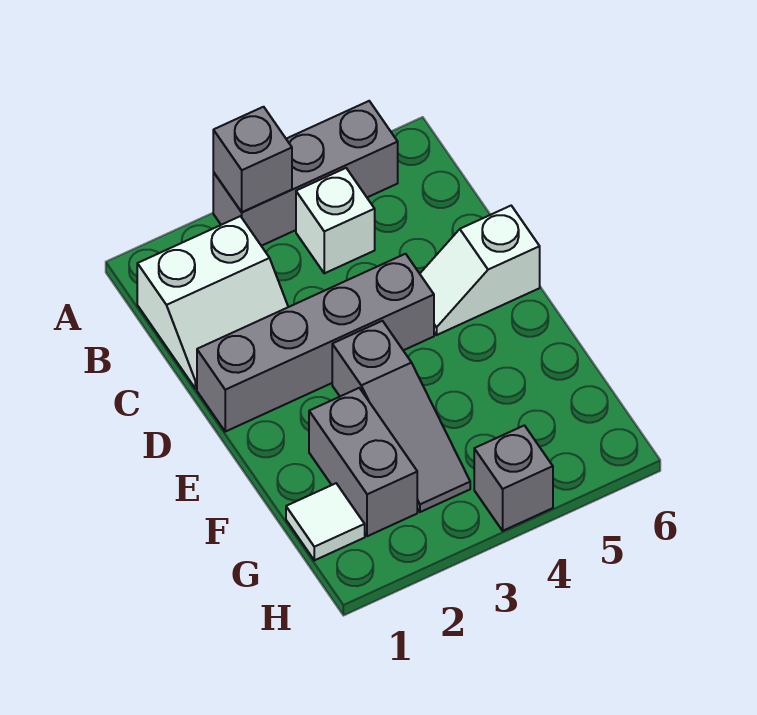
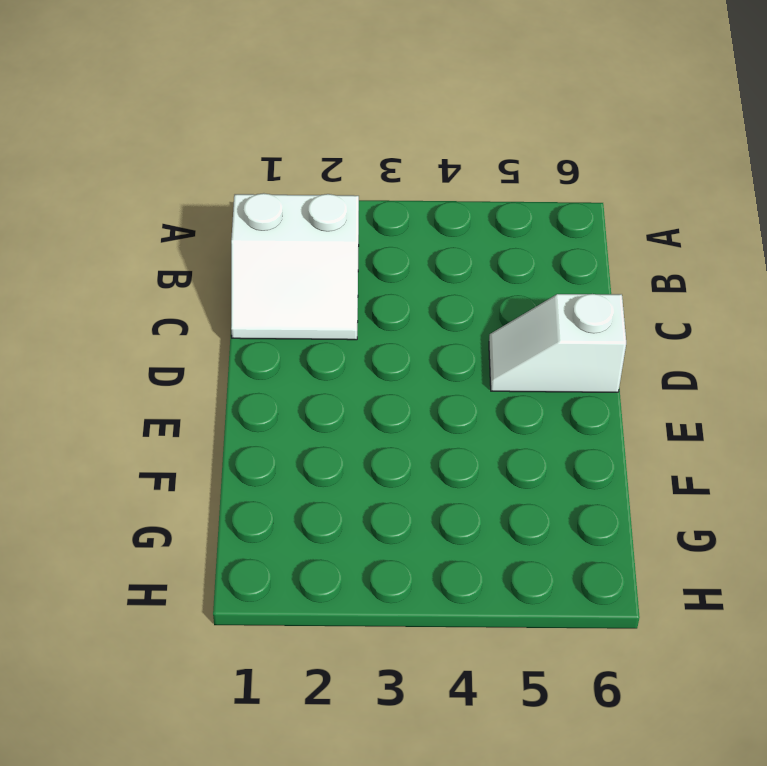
none -> grey brick A3:A5 level 1
none -> white brick B4 level 1

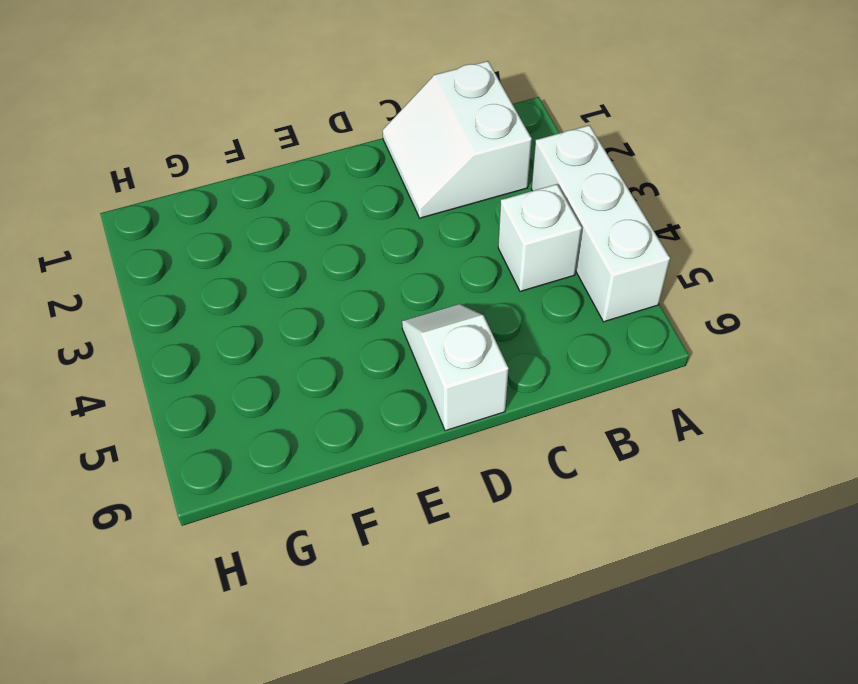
white brick A3:A5 level 1 -> grey brick A3:A5 level 1
none -> grey brick D1:D4 level 1
none -> grey slope E3:G3 level 1 top E

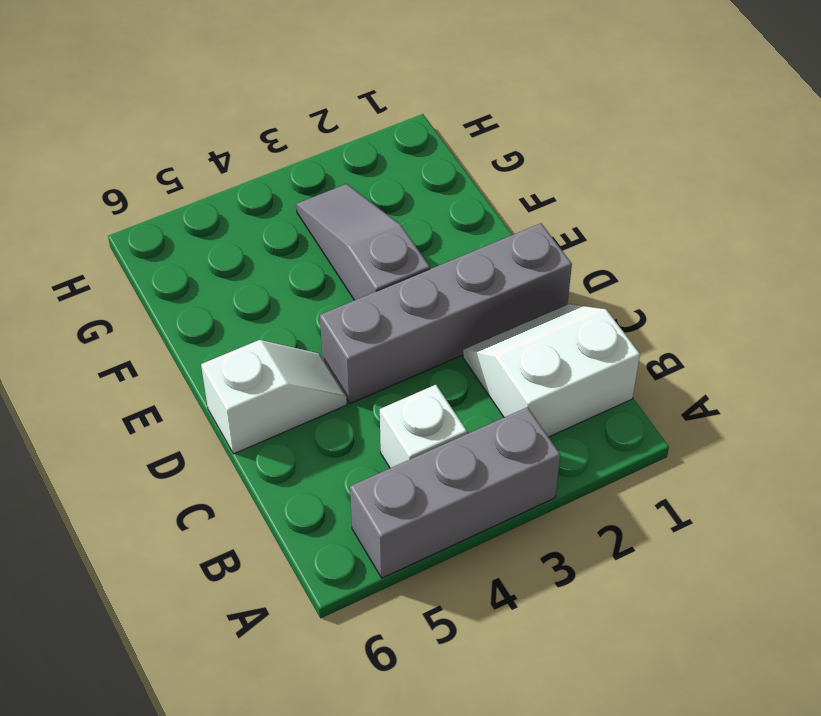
none -> grey brick F2:G2 level 1
none -> white tile G1 level 1

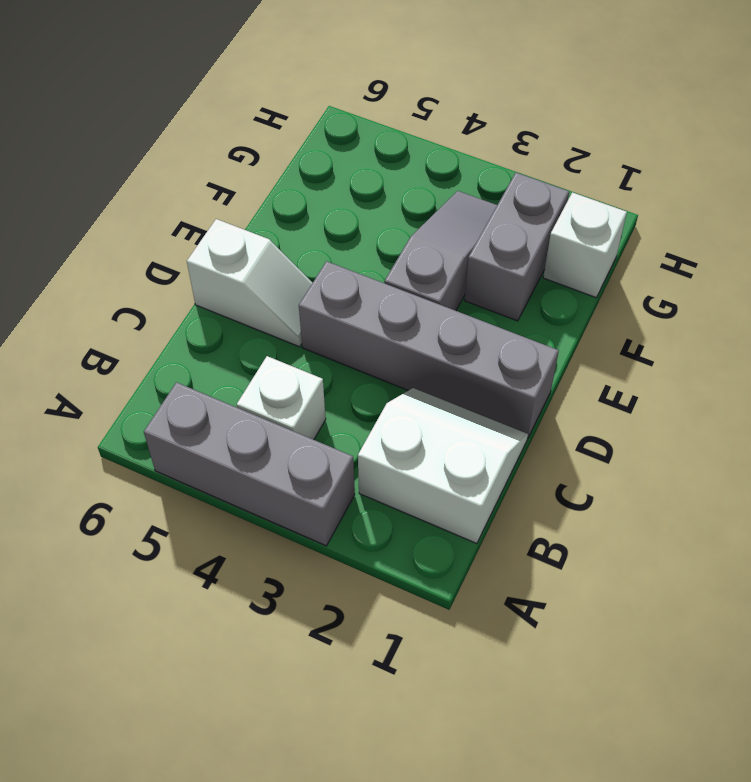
white brick G1 level 1 -> white tile G1 level 1
none -> grey brick H4 level 1
none -> grey brick A3 level 2

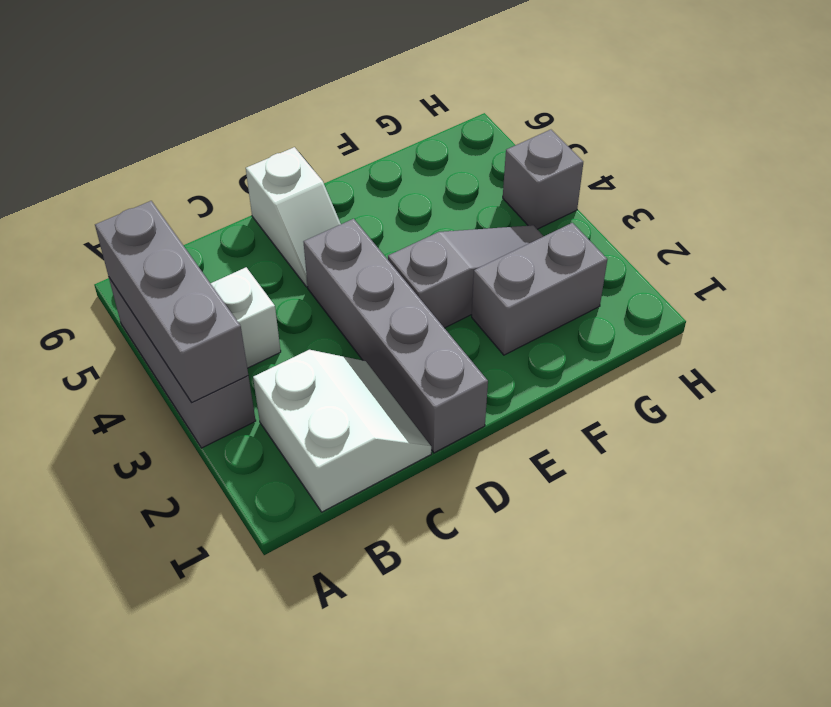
grey brick A3:A5 level 2 -> grey brick A3 level 2
none -> white tile G1 level 1

